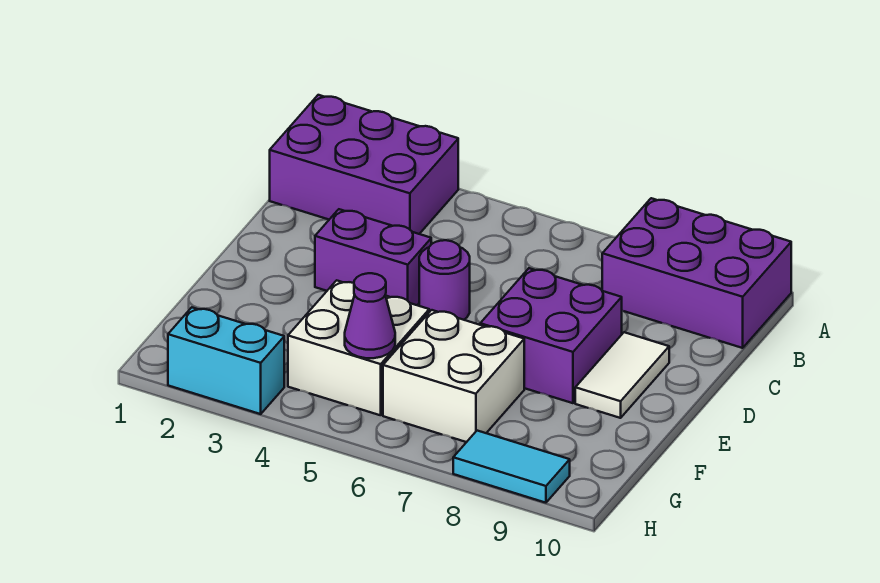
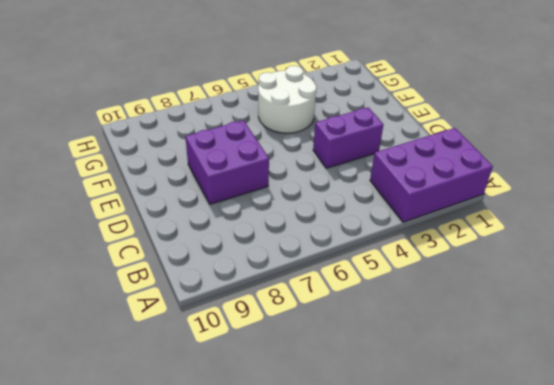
white round brick F4:G5 level 1 -> white brick F4:G5 level 1
none -> purple brick A8:B10 level 1
none -> purple round brick D5 level 1

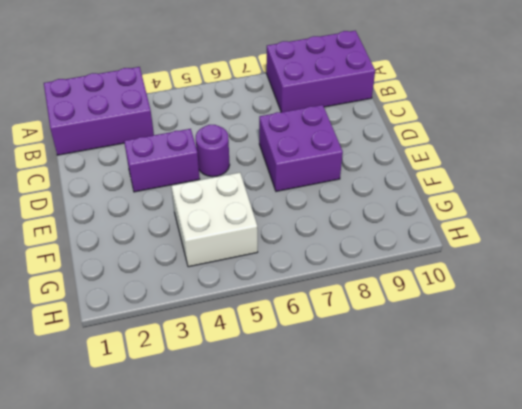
none -> white tile D9:E9 level 1
none -> white brick F6:G7 level 1

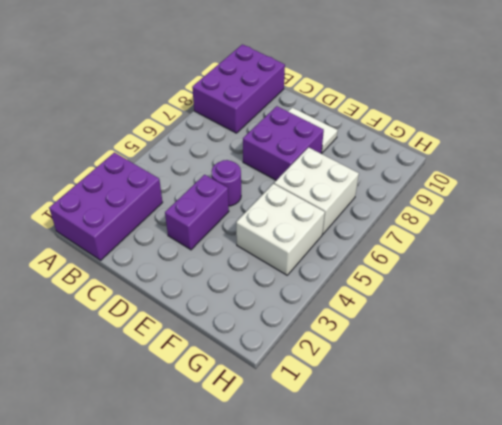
none -> cyan brick H2:H3 level 1
none -> cyan tile H8:H9 level 1

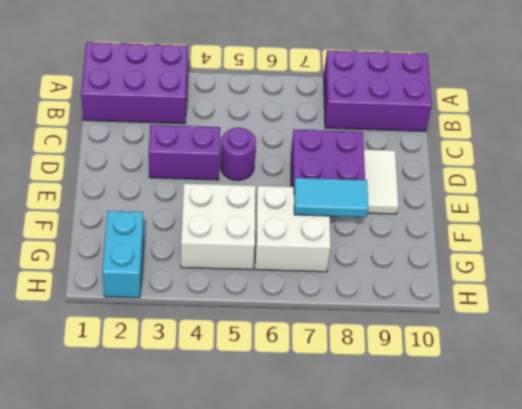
cyan tile F7:F8 level 2 -> cyan tile H8:H9 level 1
cyan brick G2:H2 level 1 -> cyan brick H2:H3 level 1
none -> purple cone G5 level 2

